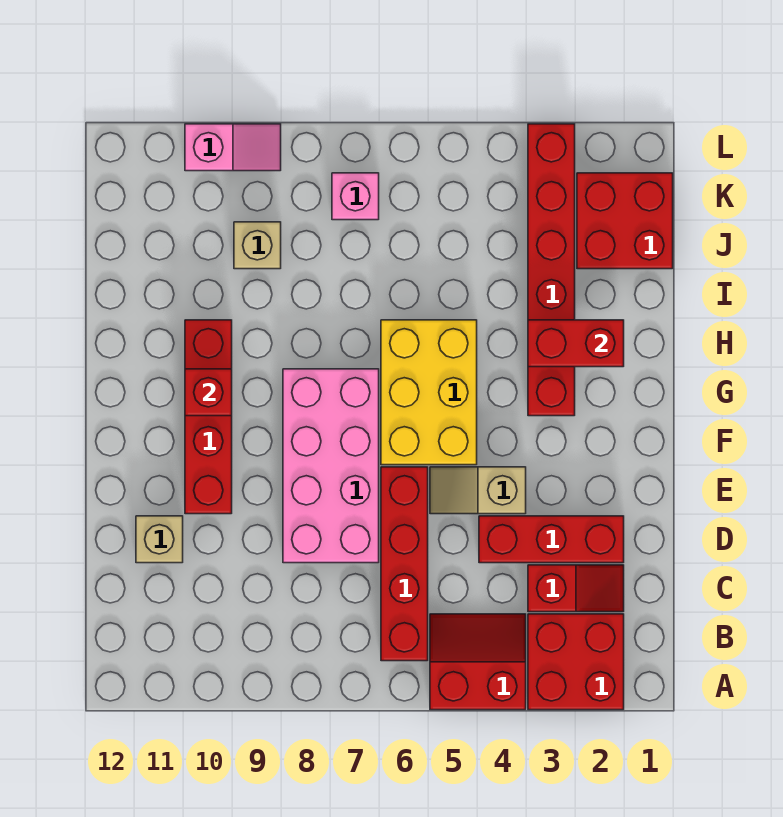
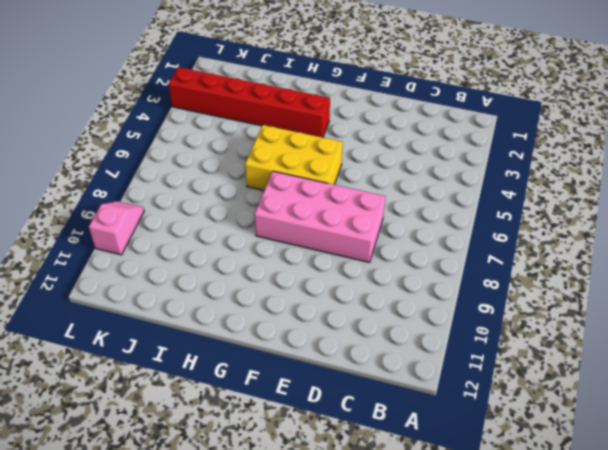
none -> red brick A2:B3 level 1
none -> red slope A4:B5 level 1 top A
none -> red brick B6:E6 level 1

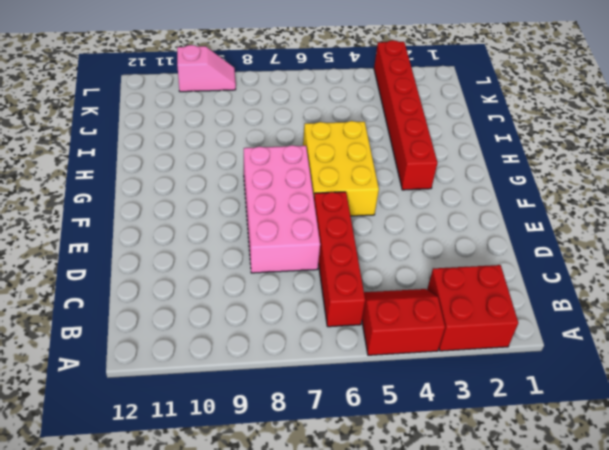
none -> red slope C2:C3 level 1 top 3
none -> red brick D2:D4 level 1
none -> tan brick D11 level 1

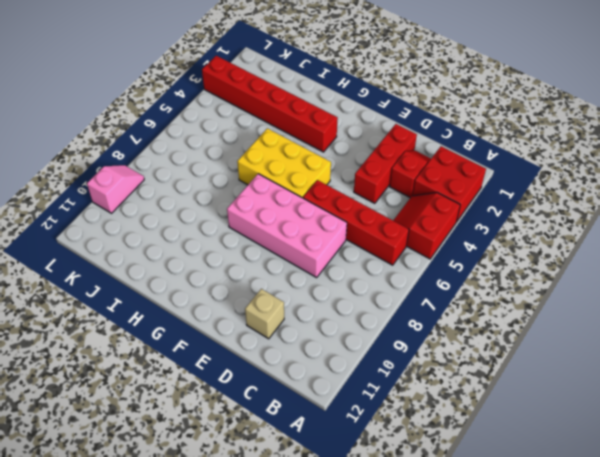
none -> tan slope E4:E5 level 1 top 4
none -> red brick E10:H10 level 1
none -> red brick J1:K2 level 1

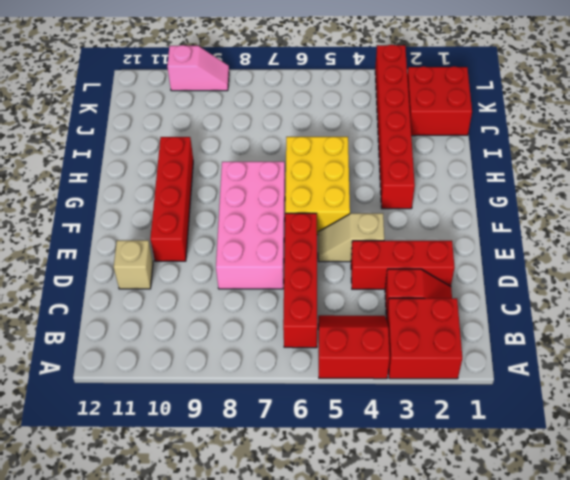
none -> tan brick J9 level 1
none -> pink brick K7 level 1
none -> red brick G10 level 2

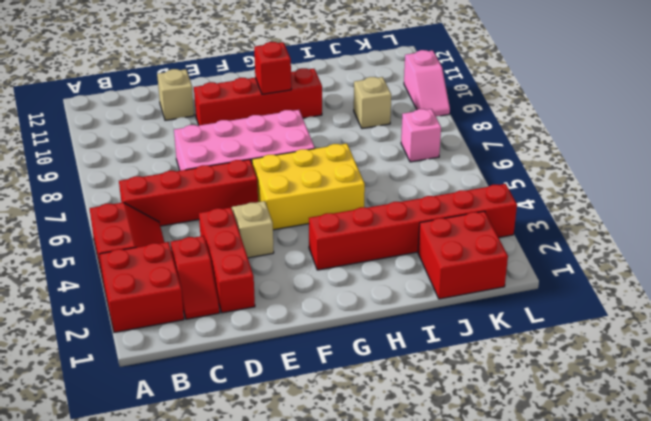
none -> red brick H2:H3 level 2

